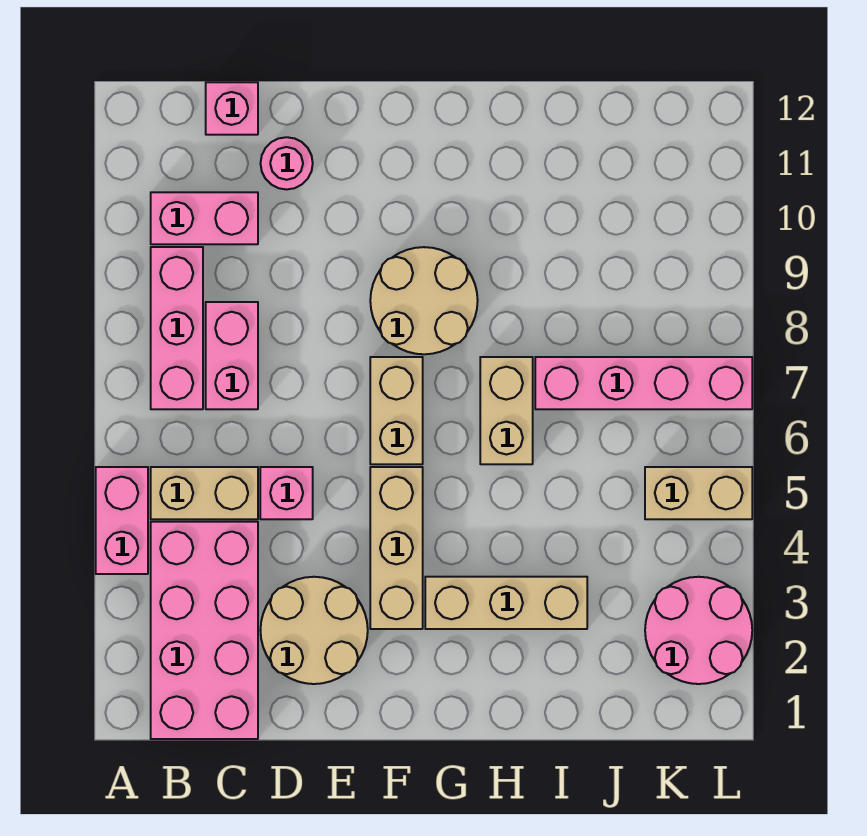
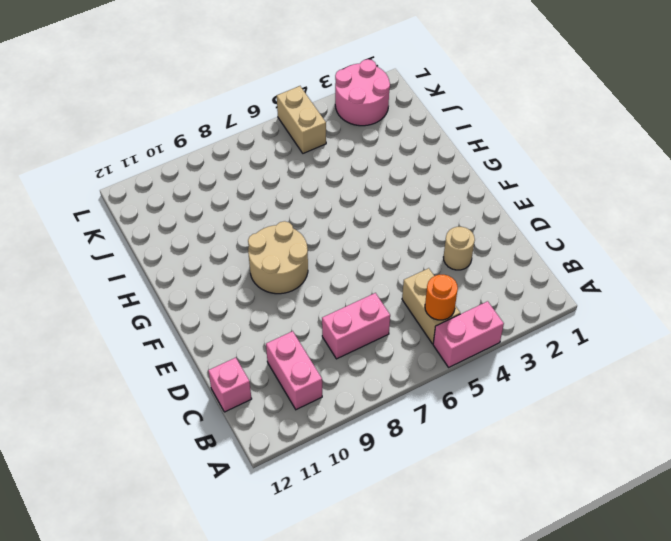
orange round brick B5 level 2 -> none
tan round brick D3 level 1 -> tan round brick D2:E3 level 1
none -> pink brick B1:C4 level 1
none -> pink brick B7:B9 level 1
none -> pink brick D5 level 1

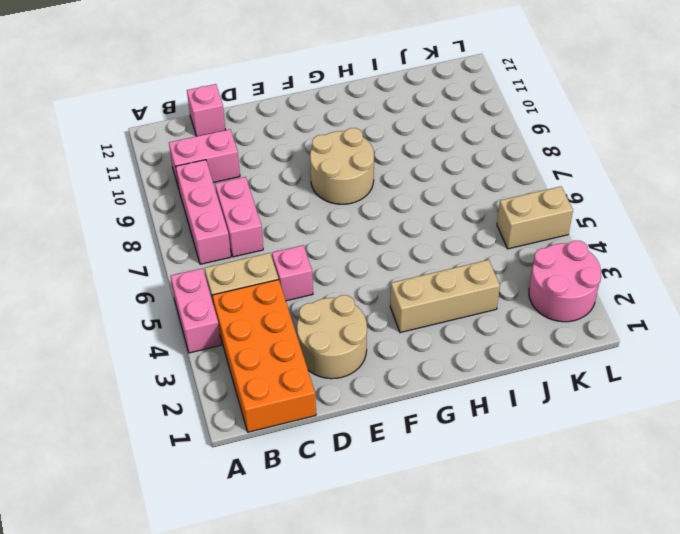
orange brick B1:C4 level 1 -> pink brick B1:C4 level 1
none -> pink round brick D11 level 1
none -> tan brick F3:F5 level 1
none -> tan brick F6:F7 level 1

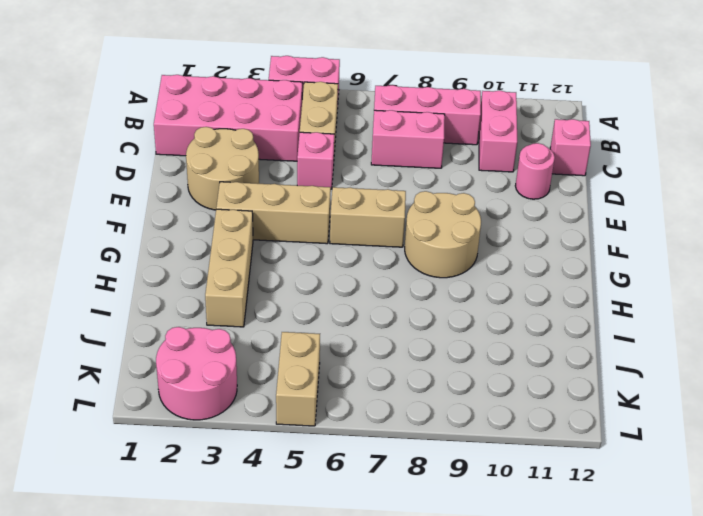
none -> tan brick H6:H7 level 1
none -> pink brick I7:L7 level 1

